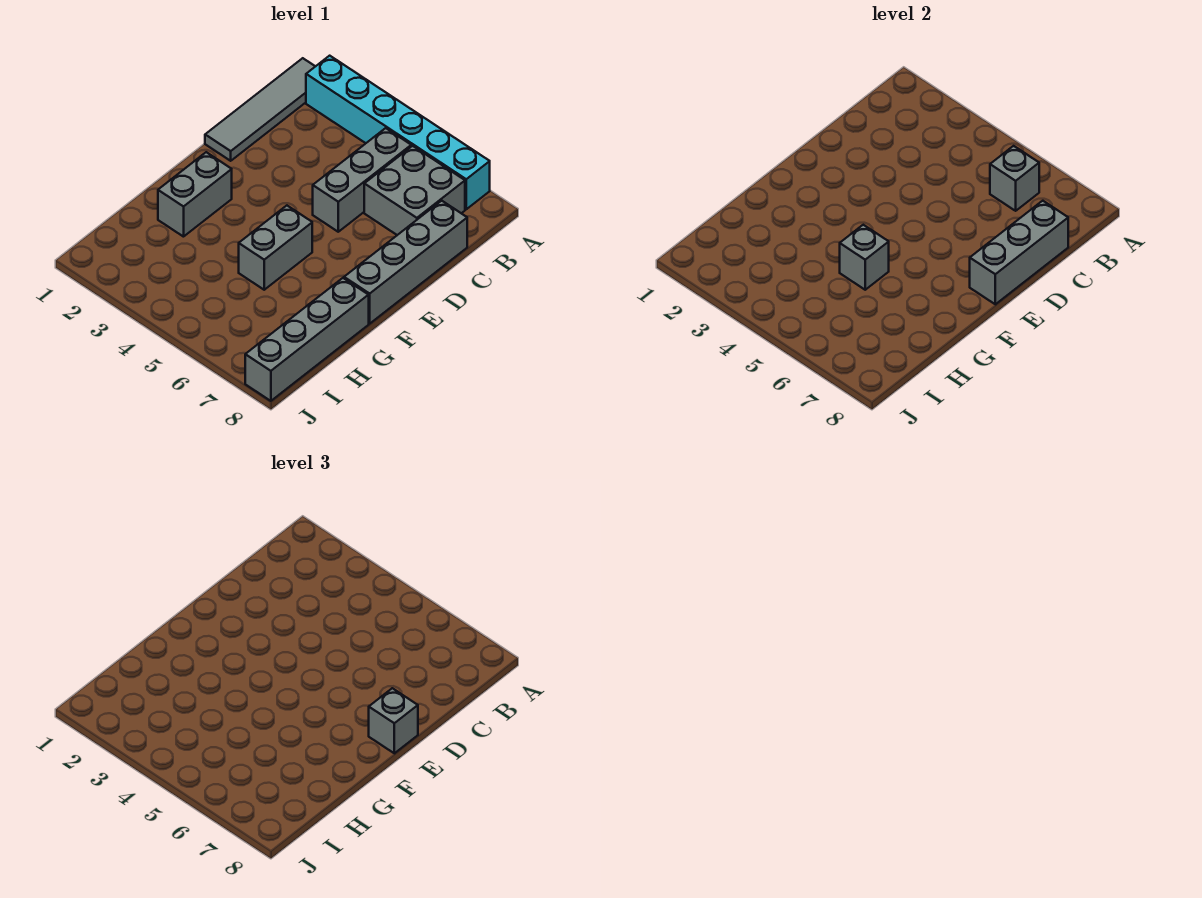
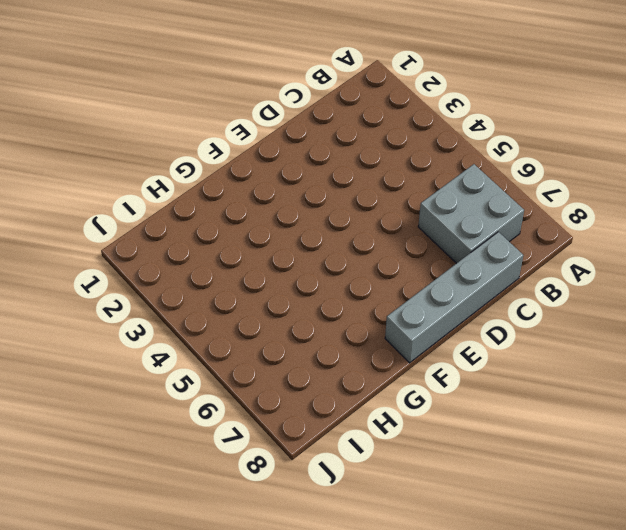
none -> grey tile A1:D1 level 1
none -> cyan brick A2:A7 level 1
none -> grey brick B5:D5 level 1

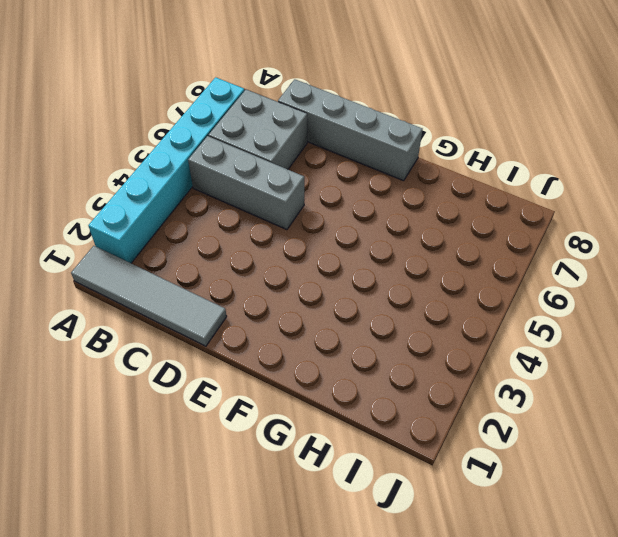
none -> grey brick F2:G2 level 1
none -> grey brick F5:G5 level 1
none -> grey brick G8:J8 level 1

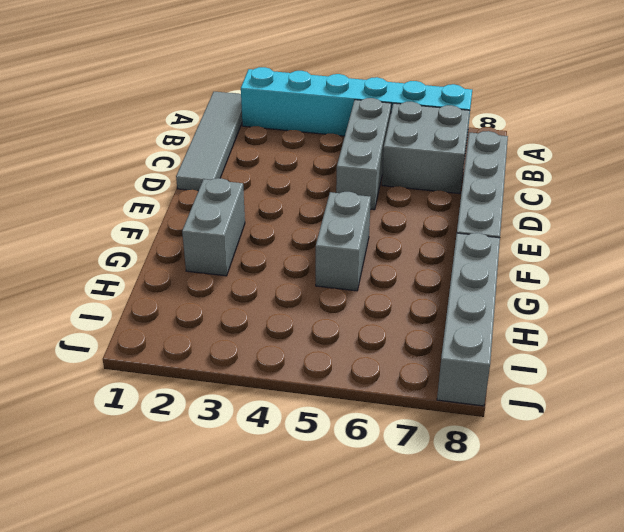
none -> grey brick B6 level 2
none -> grey brick C8:E8 level 2
none -> grey brick G5 level 2

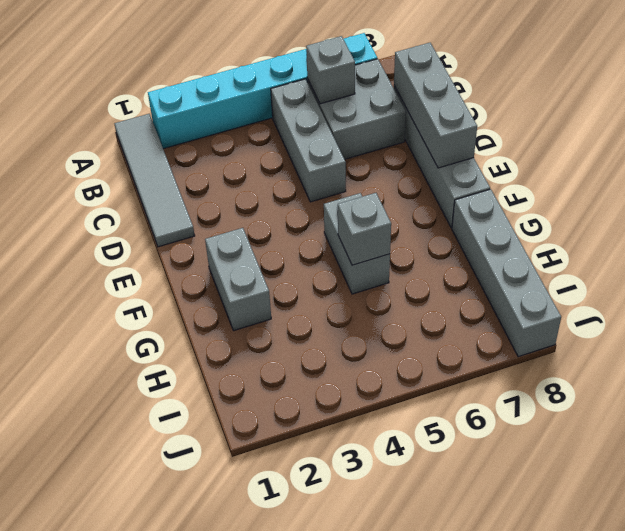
none -> grey brick E8 level 3

